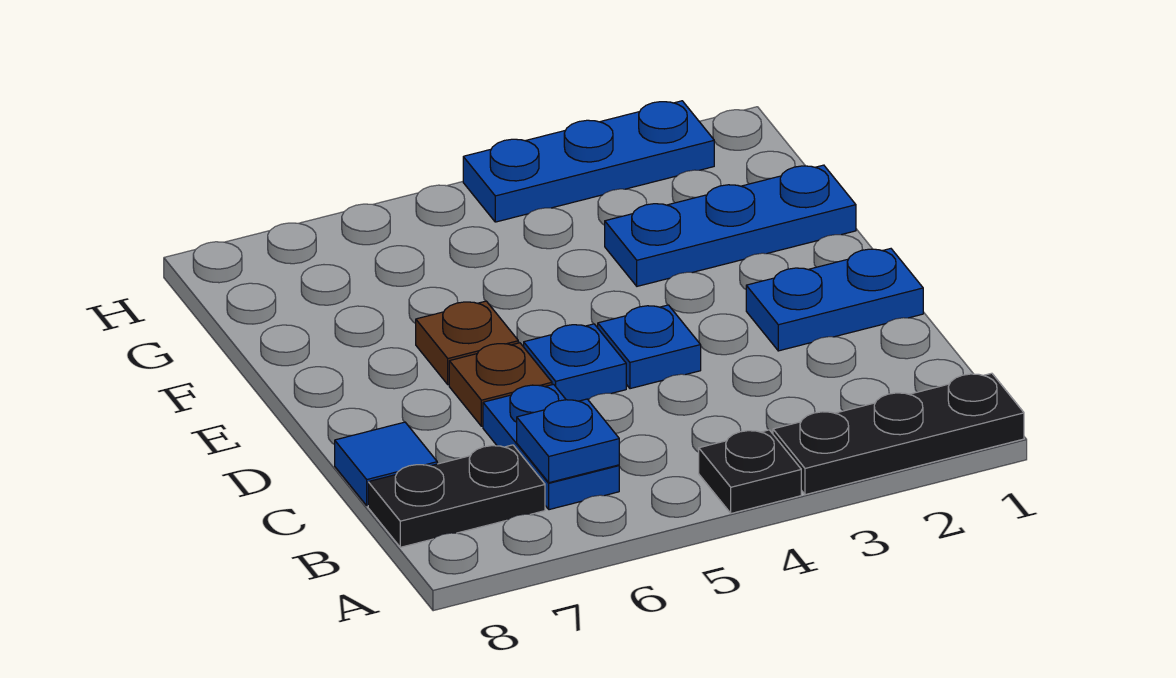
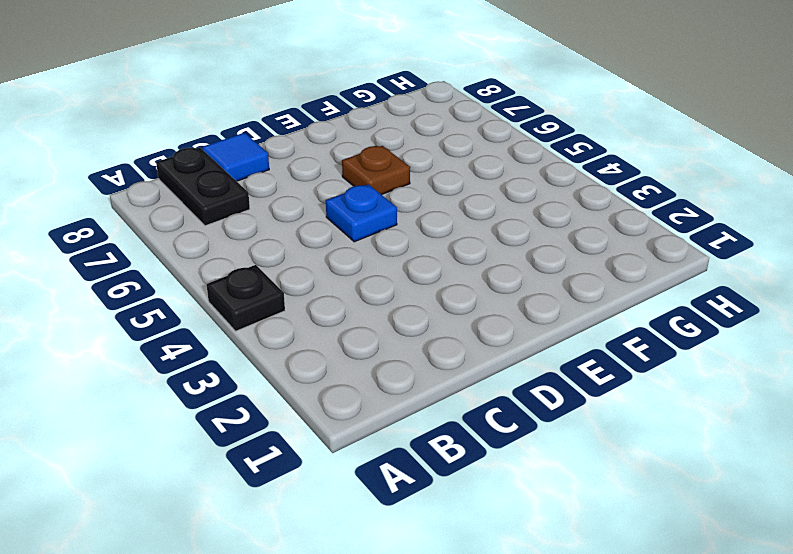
none -> black plate A1:A3 level 1
none -> blue plate B6:C6 level 1
none -> blue plate D1:D2 level 1

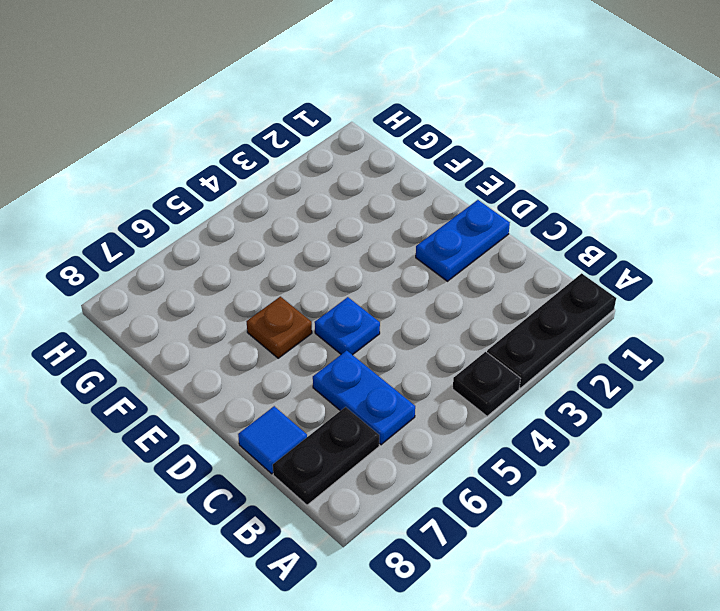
none -> blue plate D4 level 1
none -> brown plate D6 level 1
none -> blue plate F1:F3 level 1

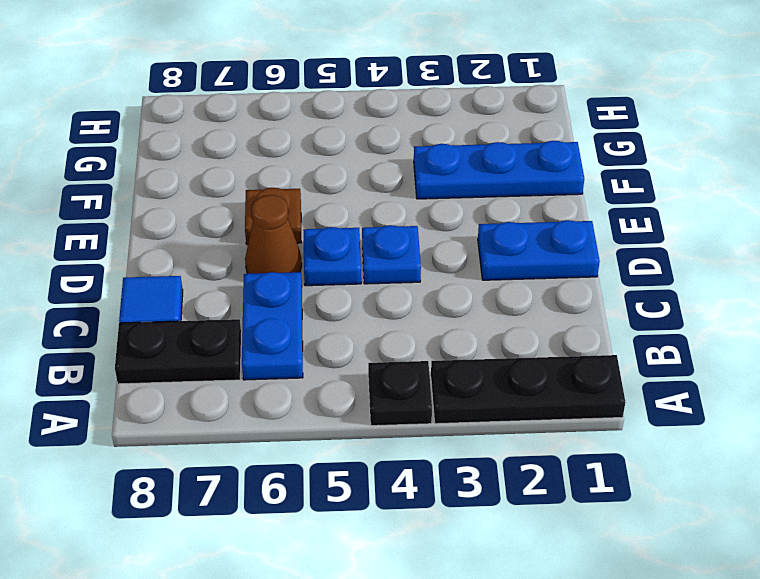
brown cone D6 level 1 -> brown plate D6 level 1
none -> blue plate H2:H4 level 1
none -> blue plate B6 level 2

